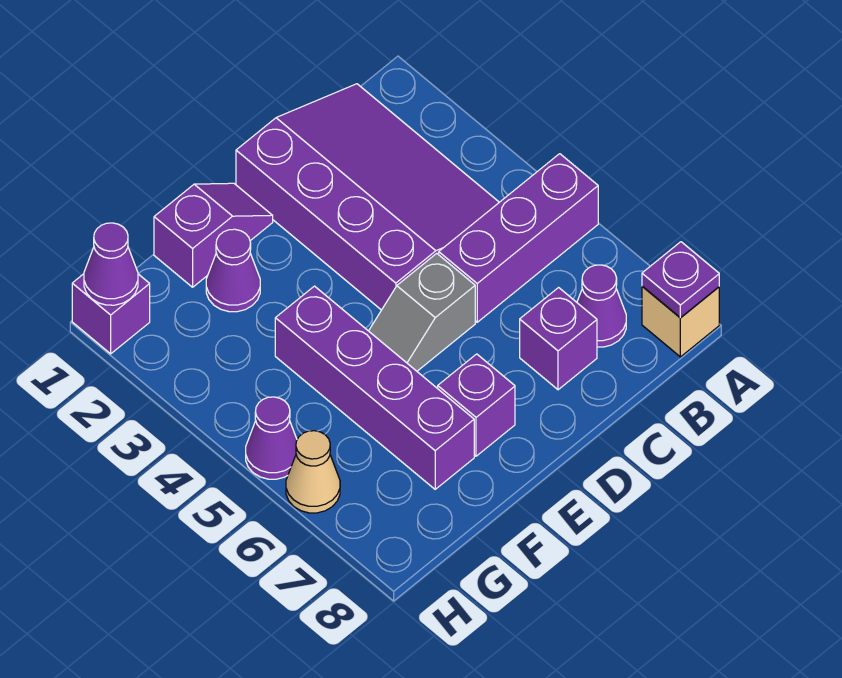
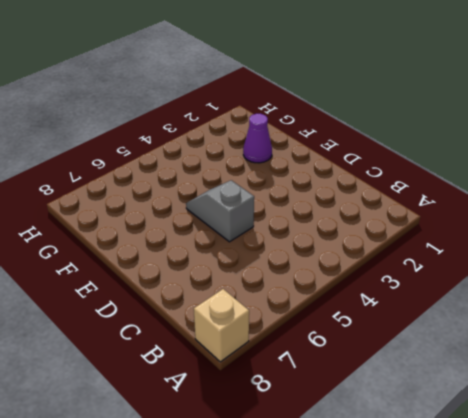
none -> purple brick A5:C5 level 1
none -> purple slope B1:D4 level 1 top D
none -> purple cone B7 level 1

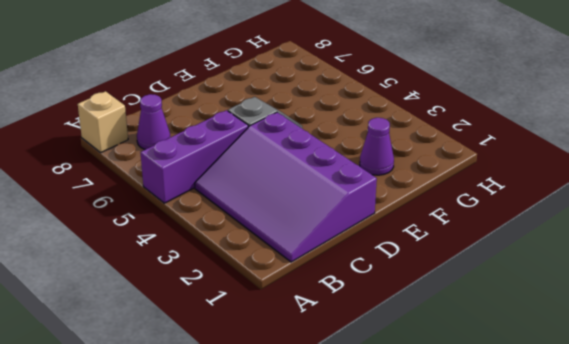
none -> purple brick C7 level 1
none -> purple slope E1:F1 level 1 top F
none -> purple brick E7 level 1

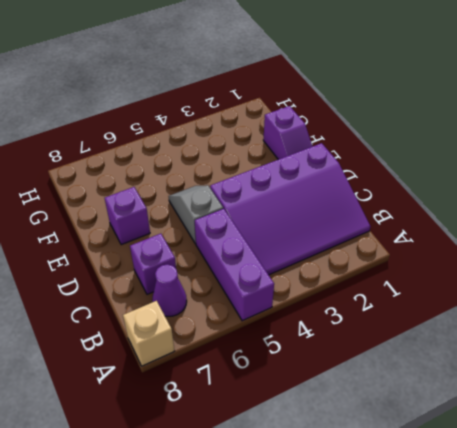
none -> purple cone F2 level 1
none -> purple brick F4:F7 level 1
none -> purple brick H1 level 1

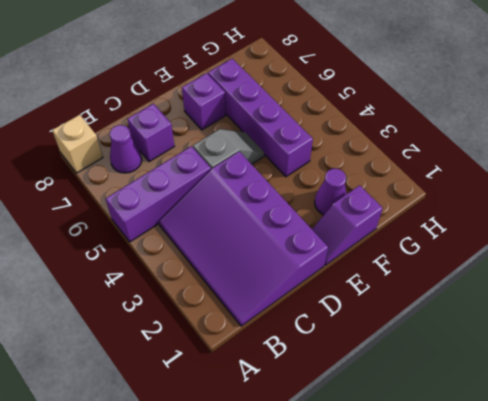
none -> purple brick H1 level 1
none -> purple cone H5 level 1
none -> tan cone H6 level 1

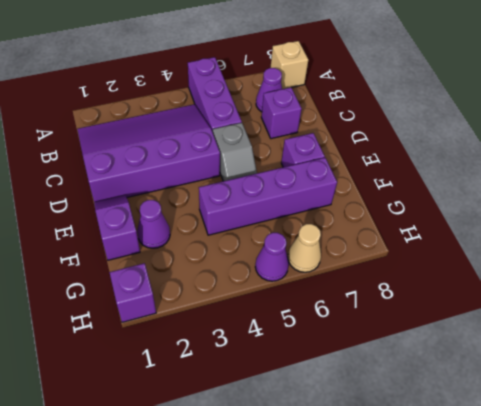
none -> purple plate A8 level 2
none -> purple cone H1 level 2

